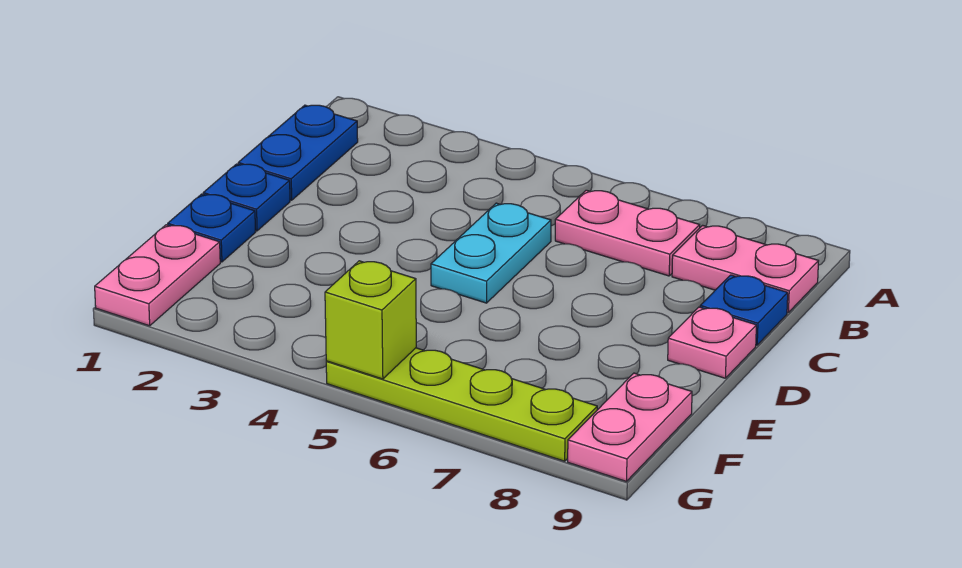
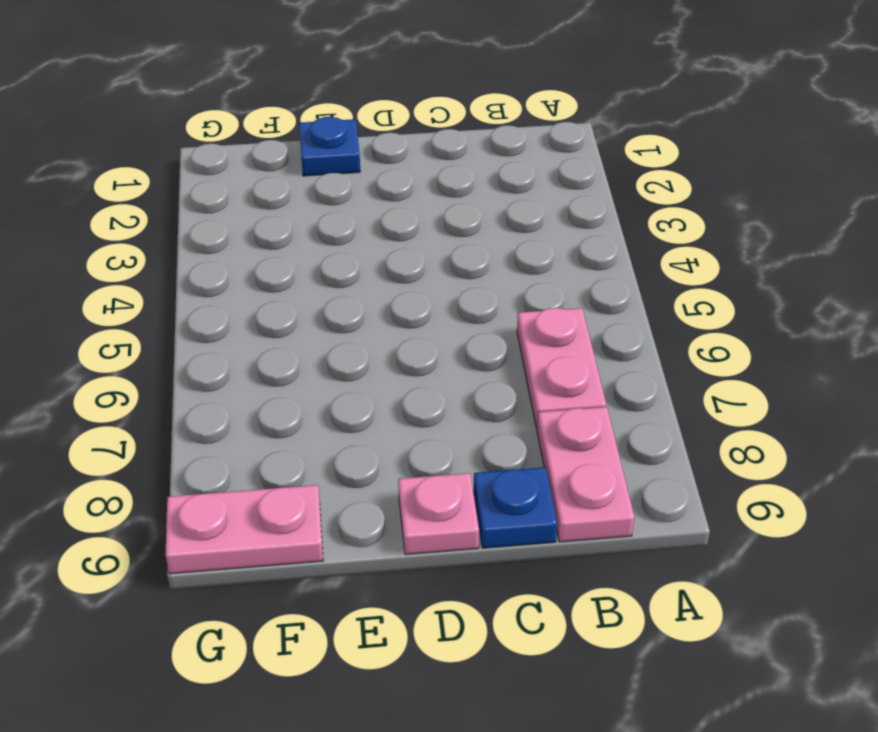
none -> blue plate B1:C1 level 1
none -> cyan plate C5:D5 level 1
none -> blue plate D1 level 1

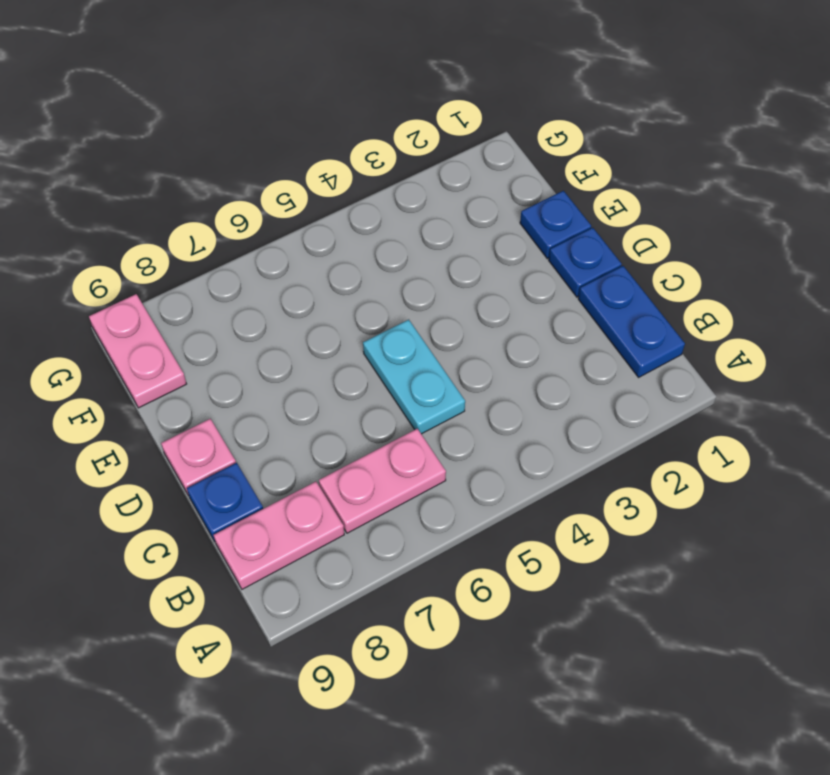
none -> pink plate F1:G1 level 1
none -> lime plate G5:G8 level 1
none -> lime brick G5 level 2

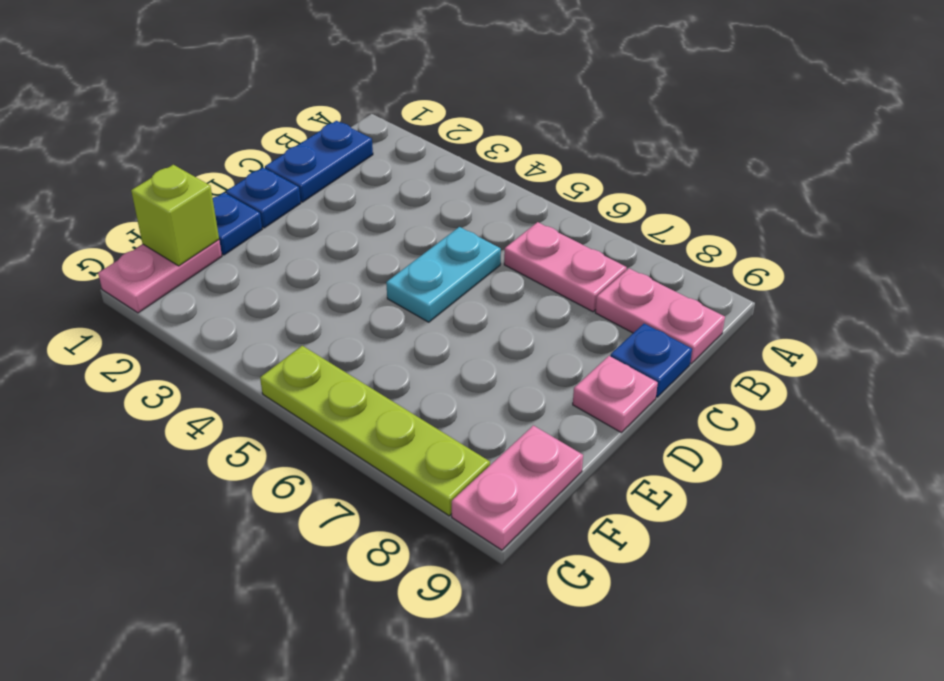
lime brick F1 level 2 -> lime brick G5 level 2

